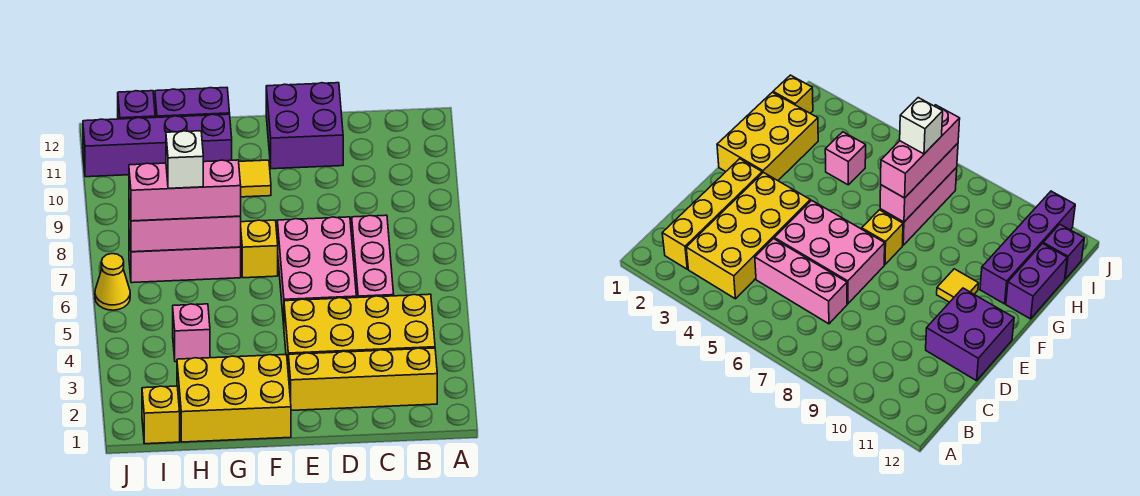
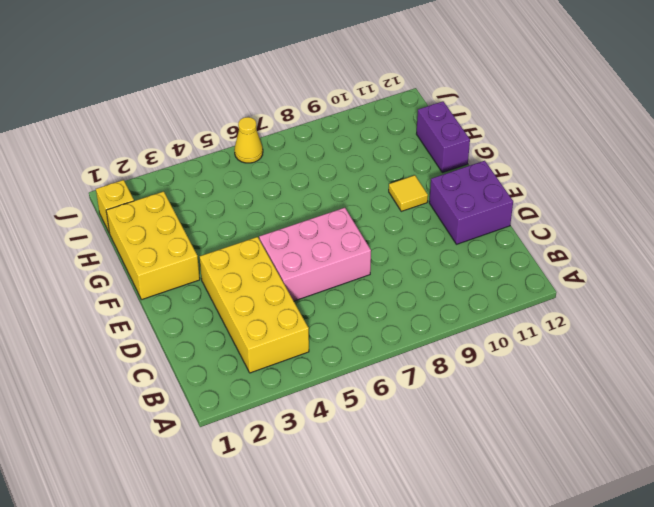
none -> yellow brick B2:E2 level 1
none -> pink brick C5:C7 level 1
none -> yellow brick F7 level 1

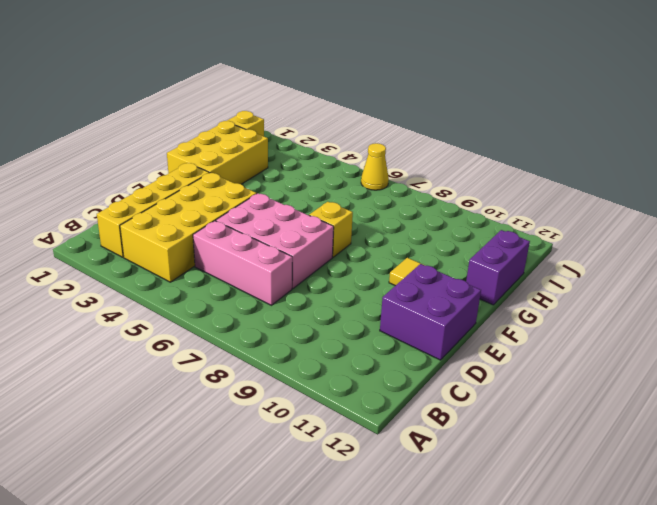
none -> pink brick G7:I7 level 1
none -> purple brick G11:J11 level 1
none -> pink brick H4 level 1

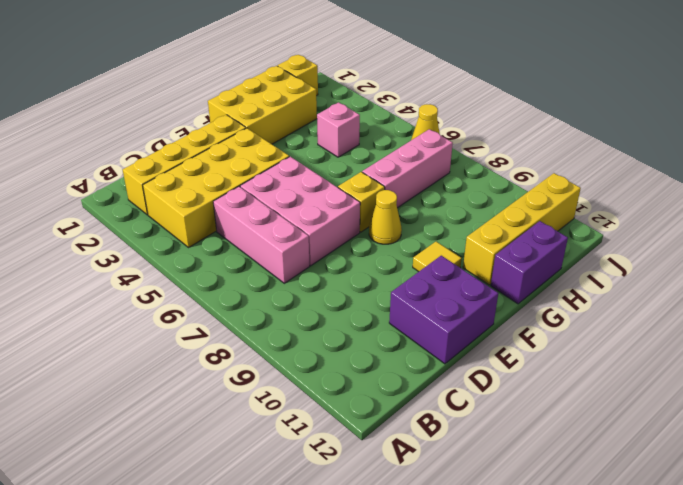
yellow cone F8 level 1 -> none
yellow brick G11:J11 level 1 -> purple brick G11:J11 level 1
none -> purple brick I12 level 1
none -> pink brick G7:I7 level 2
none -> pink brick G7:I7 level 3

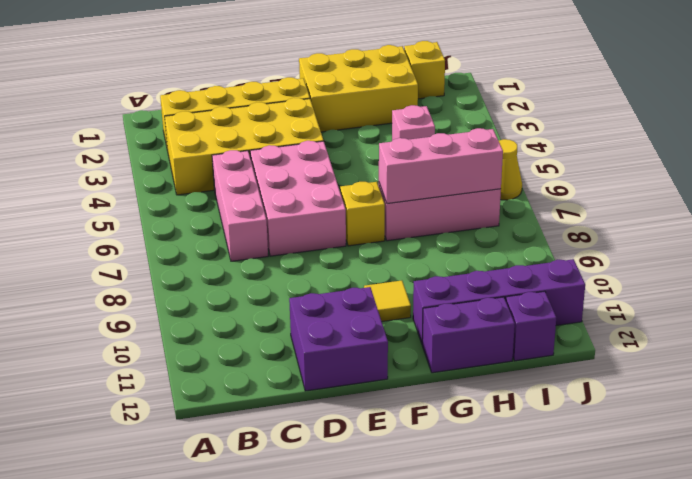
none -> pink brick G7:I7 level 3
none -> white brick H7 level 4

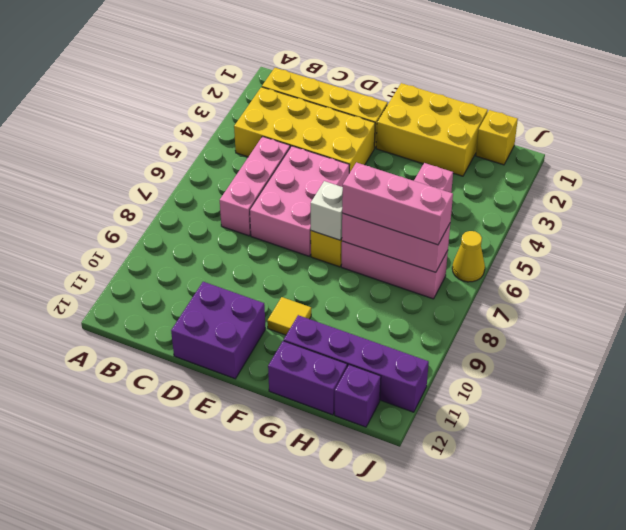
white brick F7 level 2 -> white brick H7 level 4

